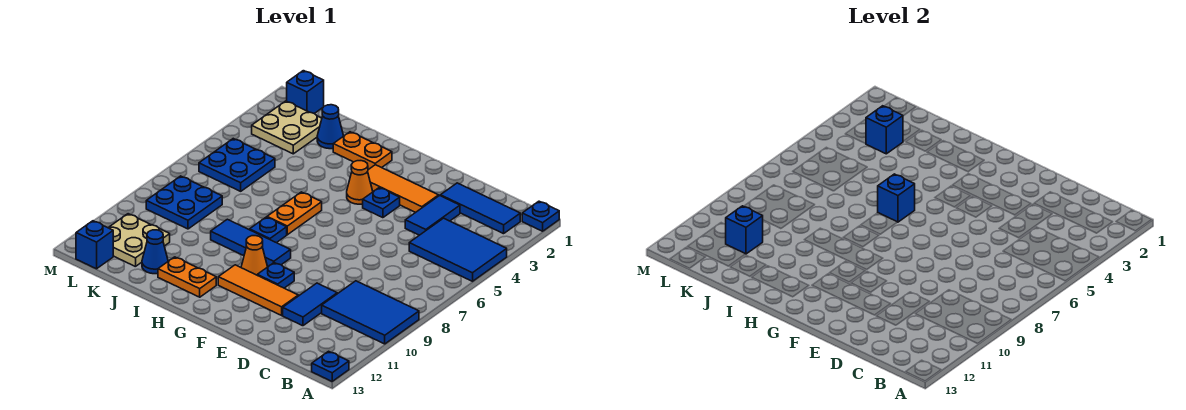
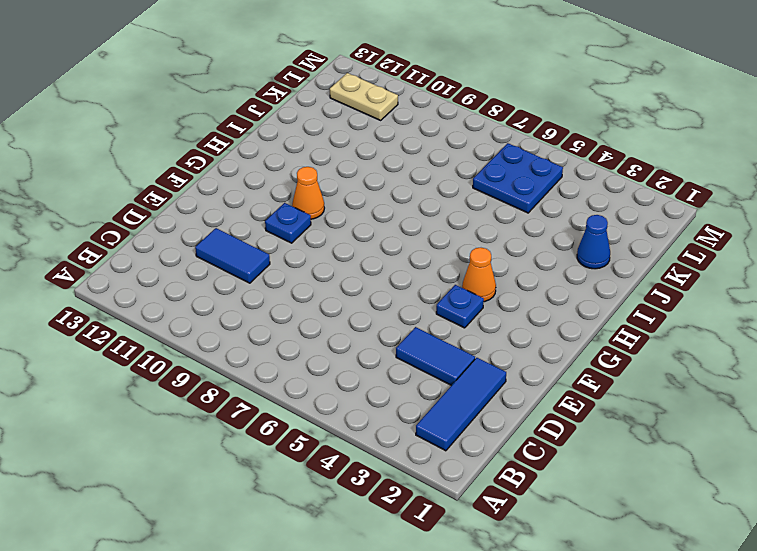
tan plate L11:L12 level 1 -> tan plate K11:L12 level 1
none -> blue plate A1 level 1
none -> blue tile A4:C5 level 1
none -> blue tile A9:C10 level 1

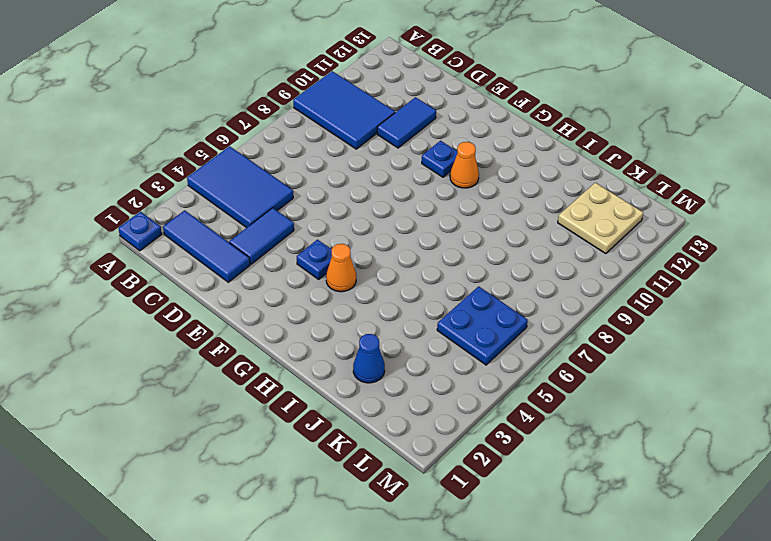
none -> blue plate A13 level 1
none -> orange tile E3:G3 level 1
none -> orange tile E11:G11 level 1

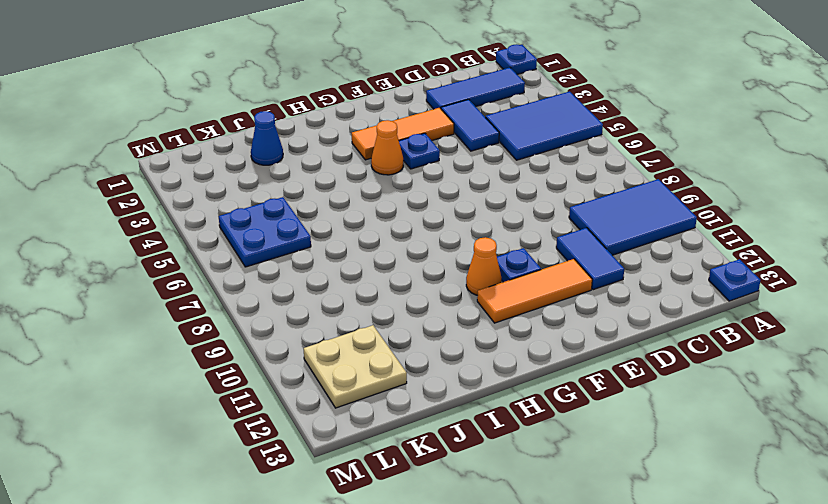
none -> blue tile G9:I9 level 1
none -> orange plate H2:I2 level 1
none -> orange plate H6:H7 level 1

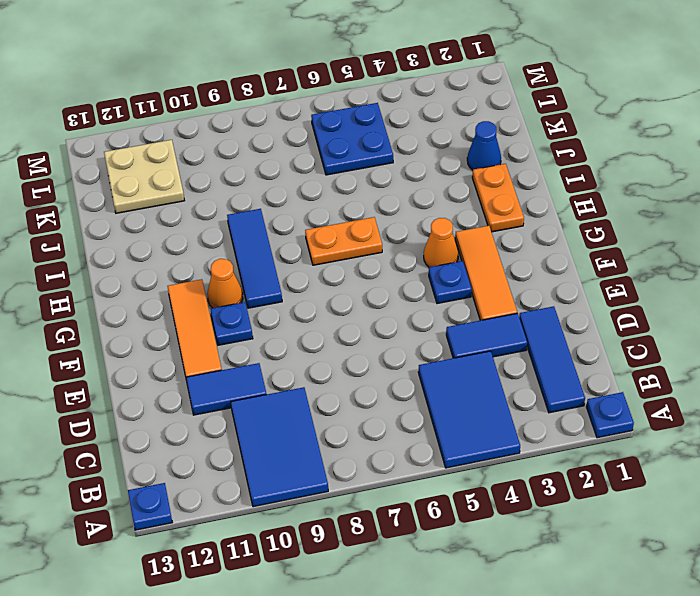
none -> blue plate H8 level 1
none -> orange plate H12:I12 level 1
none -> blue cone J12 level 1

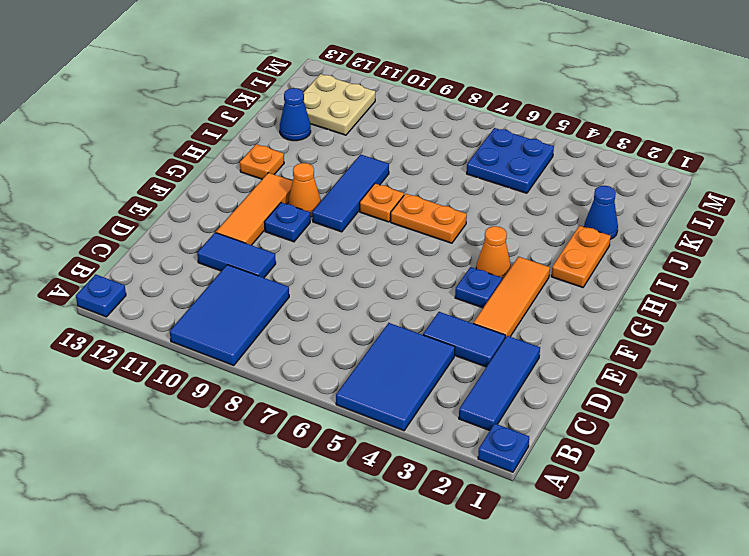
orange plate H8 level 1 -> blue plate H8 level 1
orange plate H12 level 1 -> orange plate H12:I12 level 1
none -> tan plate K2:L3 level 1
none -> blue plate K8:L9 level 1
none -> blue brick L1 level 1

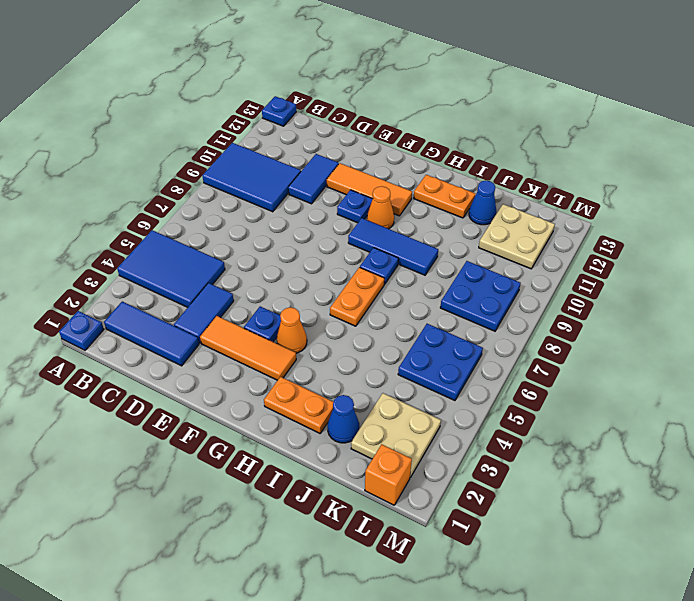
orange brick L1 level 1 -> blue brick L1 level 1
none -> blue brick L13 level 1
none -> blue brick H6 level 2
none -> blue brick K3 level 2

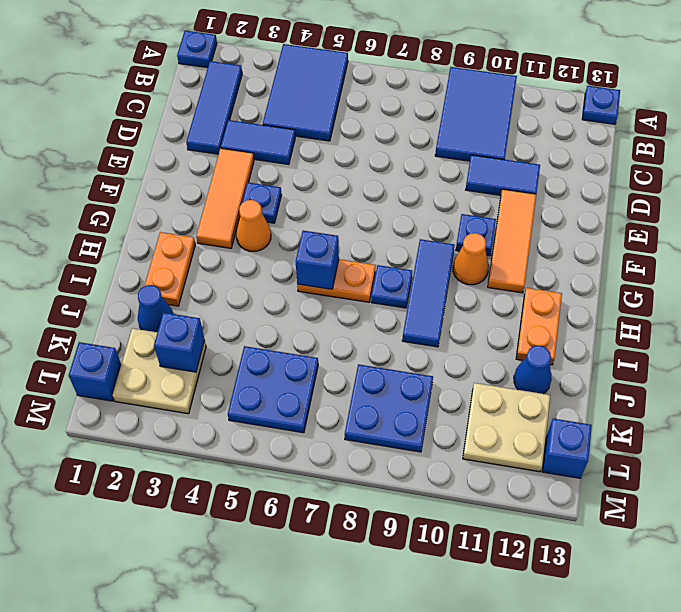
none -> blue brick K11 level 2

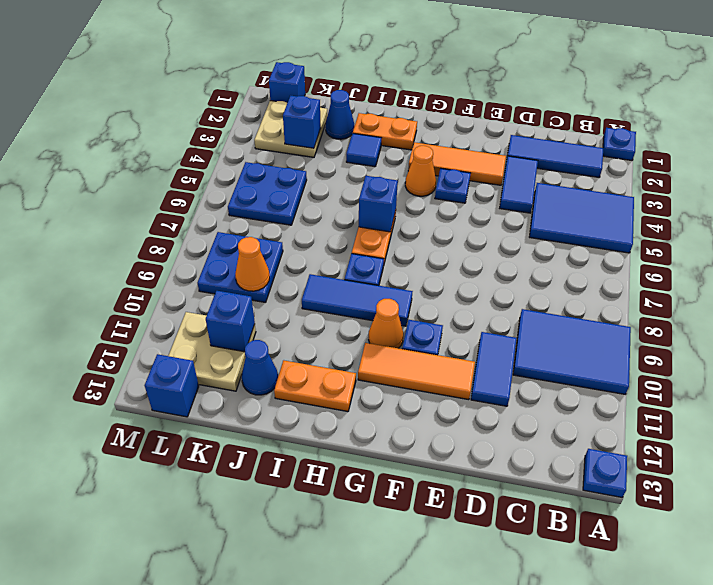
blue tile I3 level 1 -> none
orange cone K9 level 2 -> none

